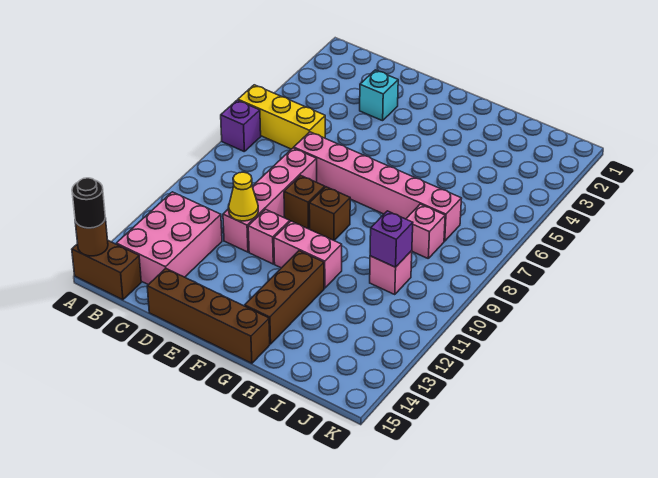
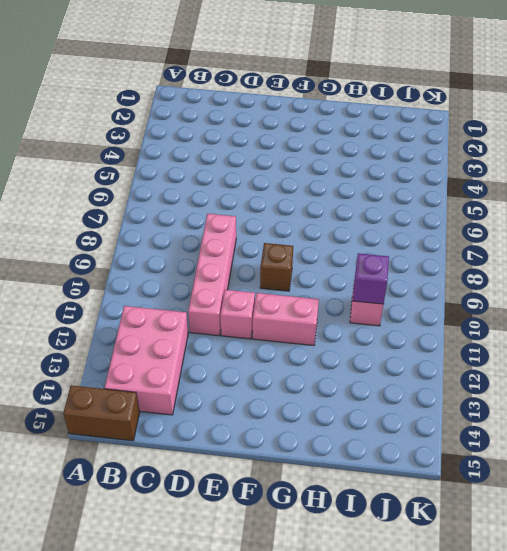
none -> yellow brick A6:C6 level 1
none -> purple brick A7 level 1
none -> cyan brick D3 level 1

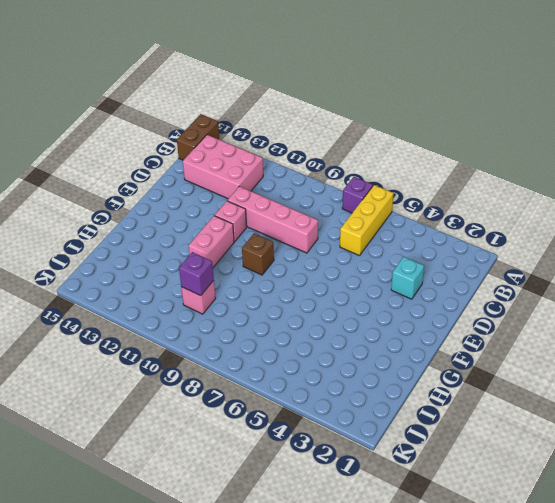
none -> pink brick D7:I7 level 1
none -> brown brick D15:G15 level 1
none -> brown brick E9 level 1

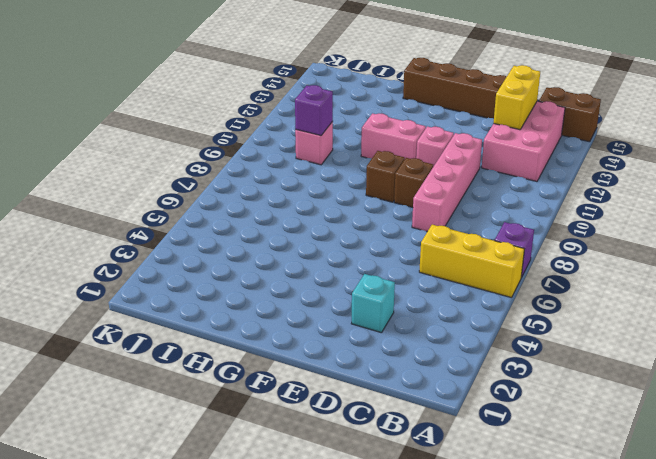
yellow brick C13:C14 level 2 -> none
none -> pink brick D7:I7 level 1
none -> brown brick G12:G14 level 1
none -> pink brick I8 level 1

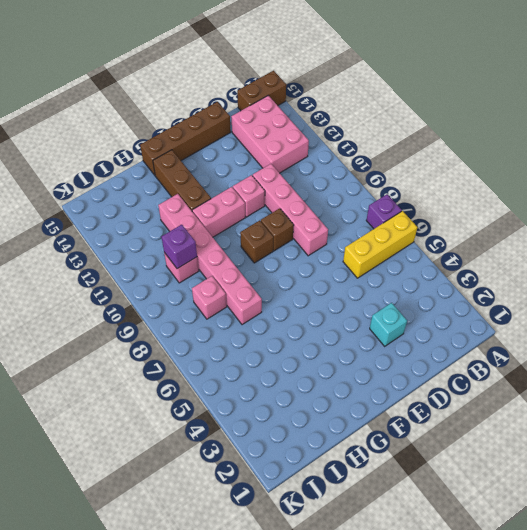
pink brick H7:H12 level 1 -> pink brick D7:I7 level 1
none -> brown round brick A15 level 2
none -> yellow cone D11 level 2
none -> black round brick A15 level 3

